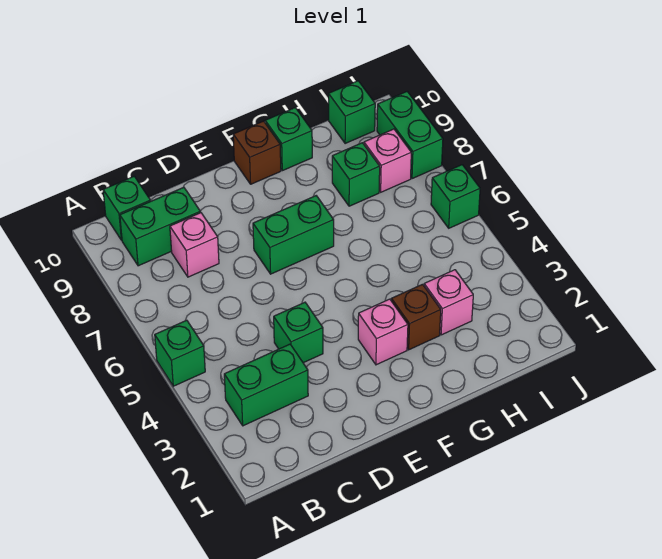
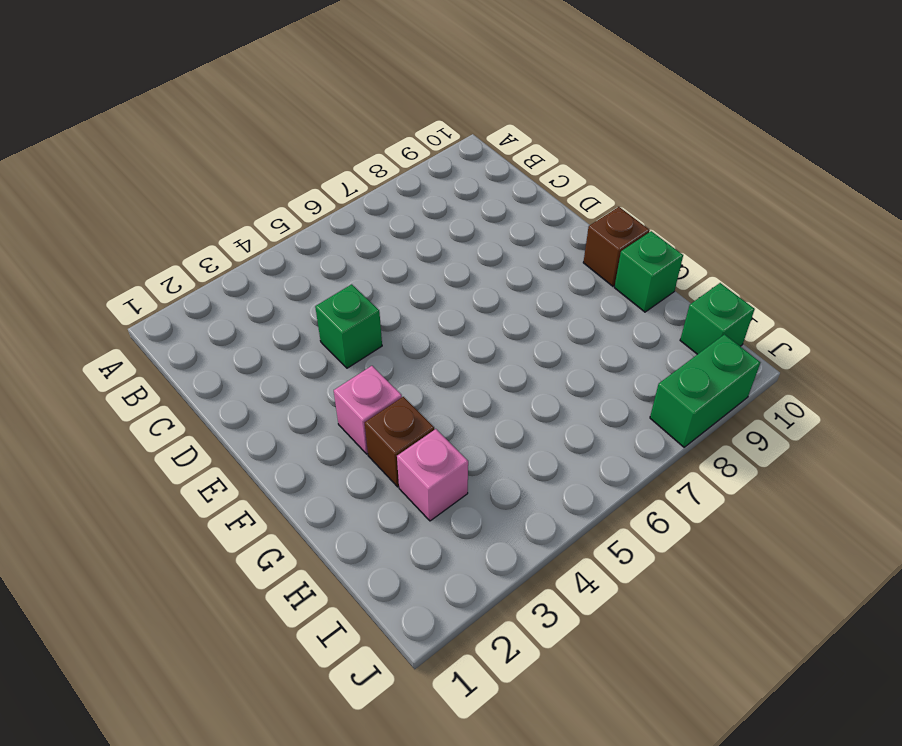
none -> green brick A5 level 1
none -> green brick B3:C3 level 1
none -> green brick B9:C9 level 1

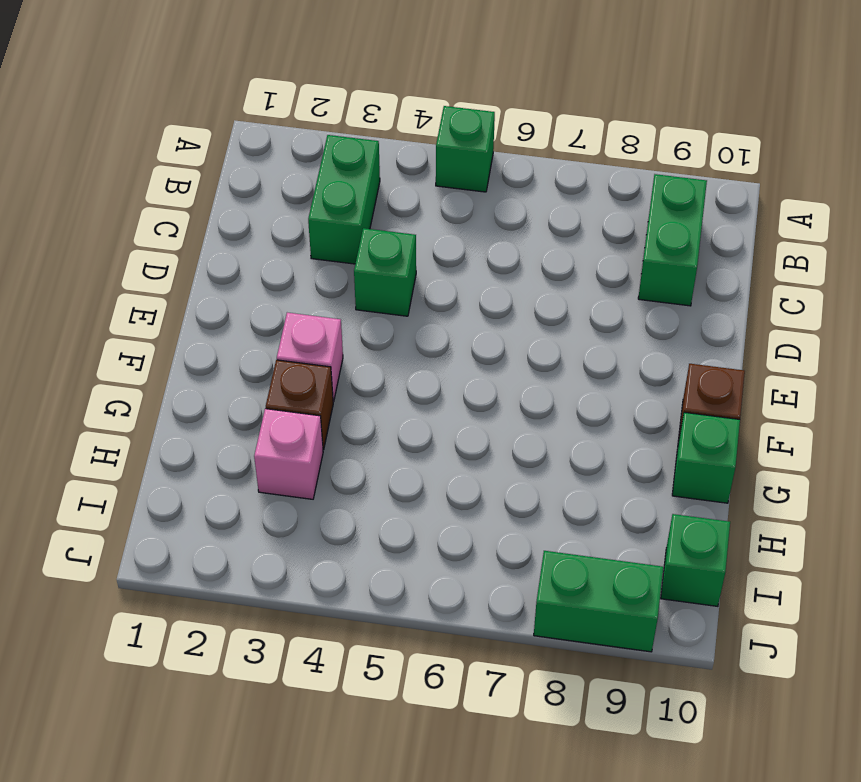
none -> green brick B10 level 1
none -> pink brick C8 level 1
none -> green brick E7:F7 level 1

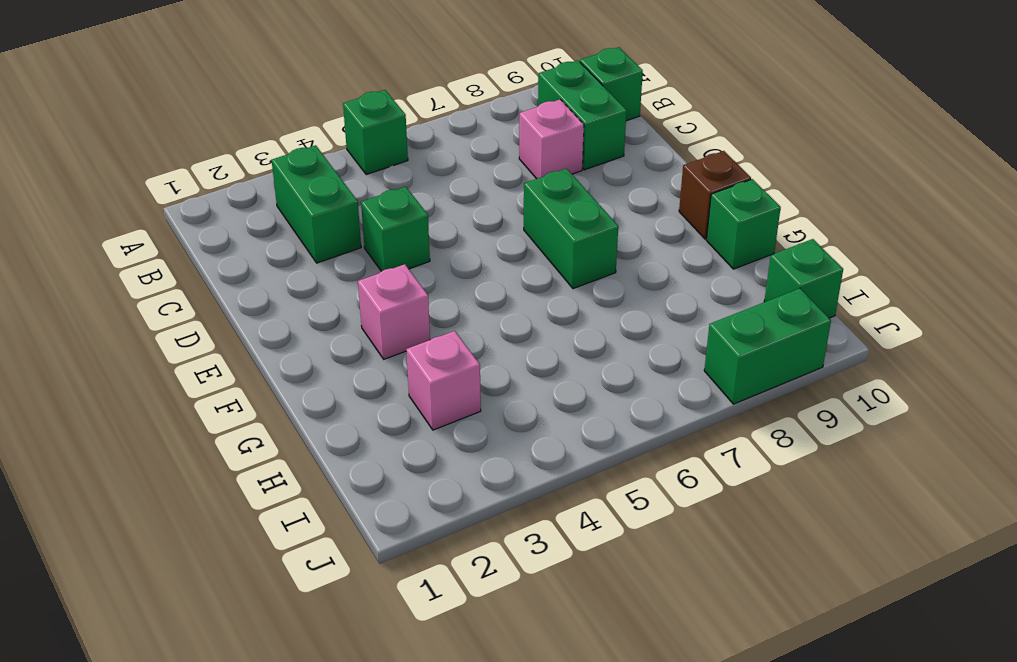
none -> brown brick G3 level 1
none -> green brick H8 level 1
none -> pink brick I8 level 1

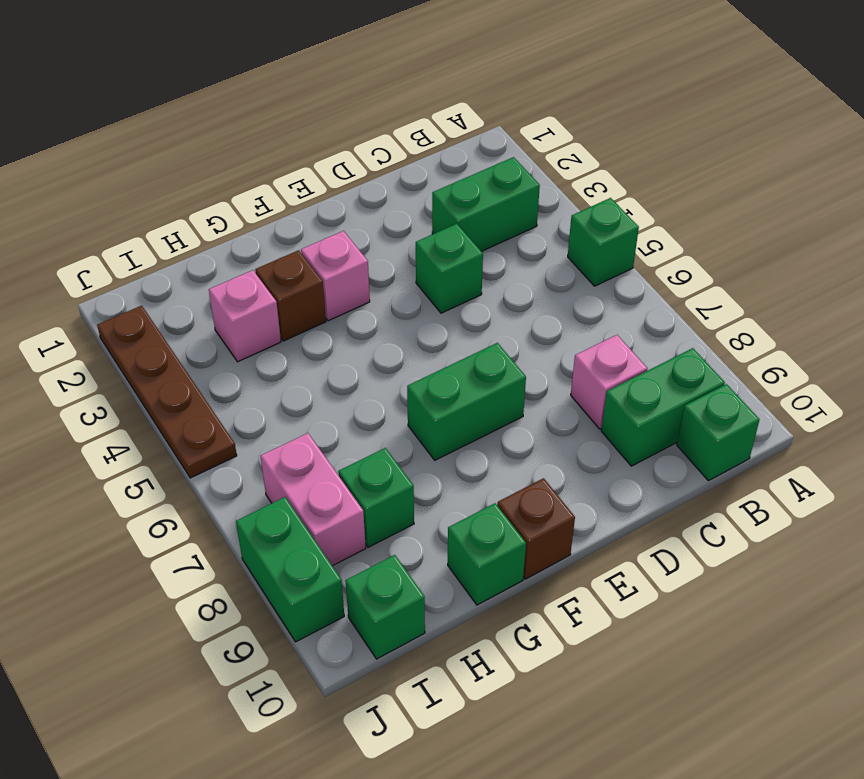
pink brick I7:I8 level 1 -> pink brick I8 level 1
brown plate J2:J5 level 1 -> none
none -> green brick J6 level 1

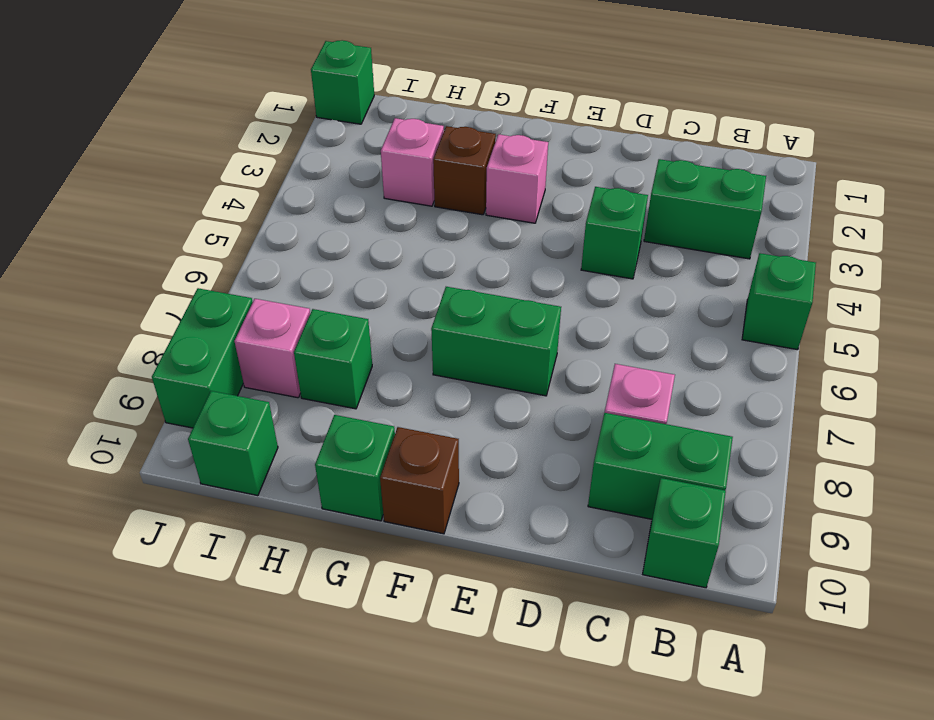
green brick J1 level 1 -> green brick J6 level 1

